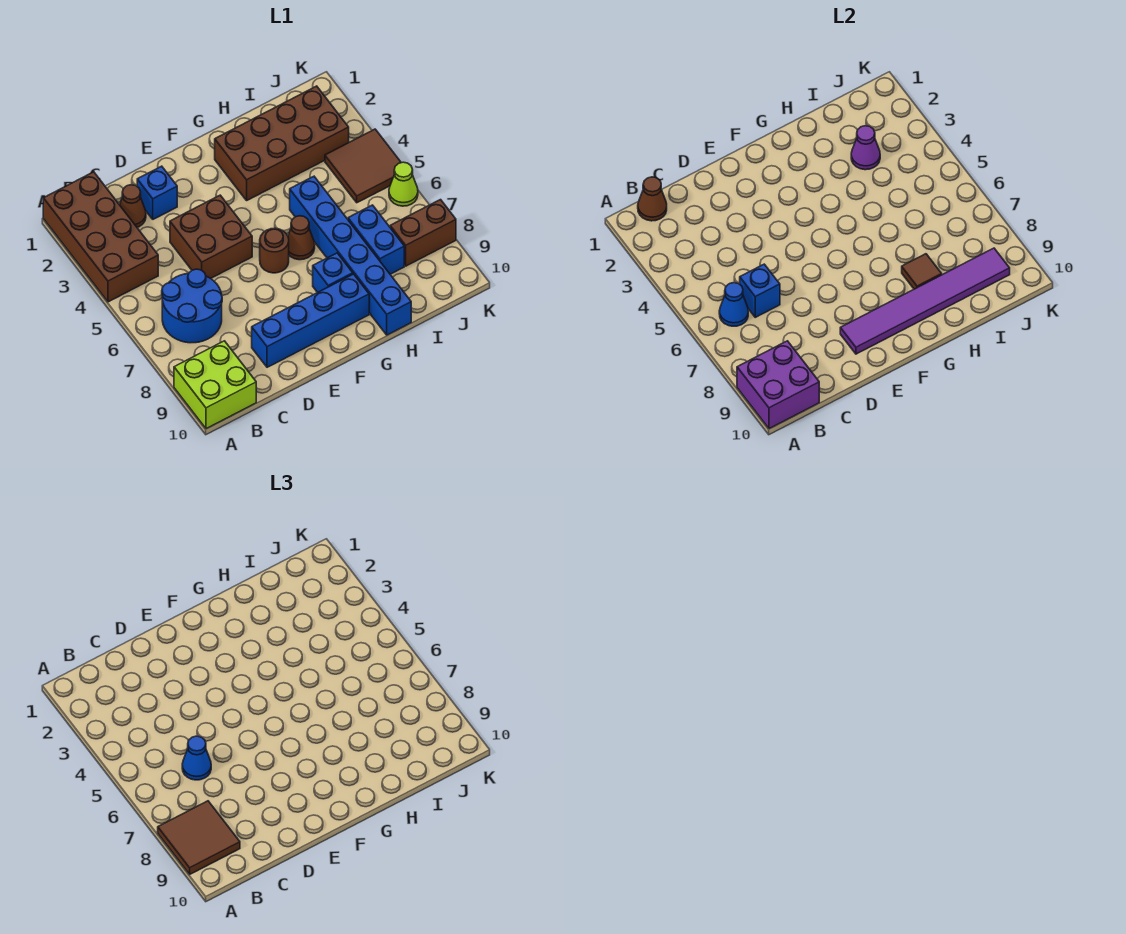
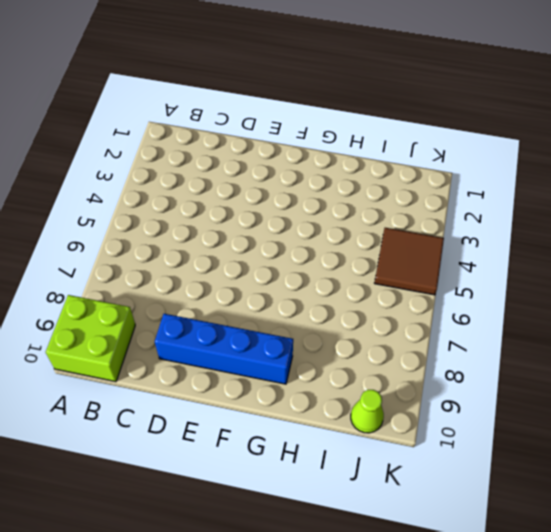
lime cone J10 level 1 -> lime cone K6 level 1
none -> brown brick A1:B4 level 1
none -> blue round brick B6:C7 level 1
none -> brown cone C2 level 1

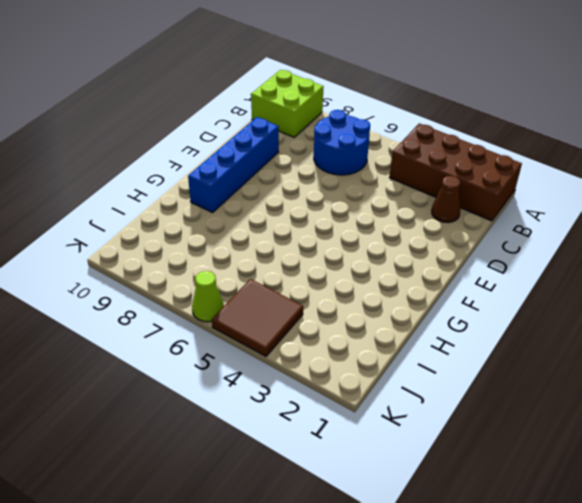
none -> blue brick D2 level 1
none -> brown brick D4:E5 level 1
none -> brown round brick F6 level 1

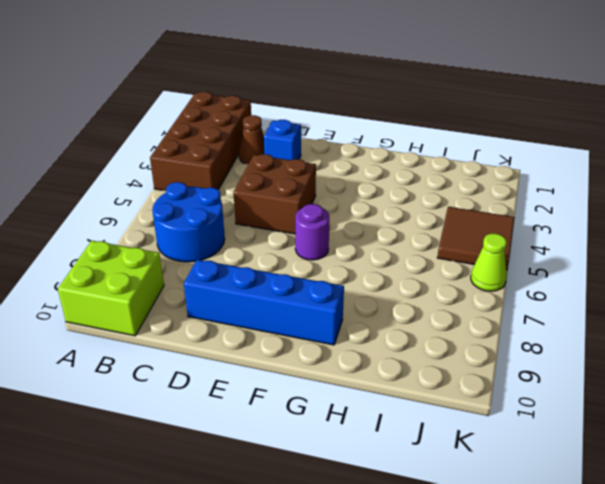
purple round brick F6 level 1 -> brown round brick F6 level 1
none -> brown brick G2:J3 level 1
none -> brown cone G6 level 1
none -> blue brick G8 level 1

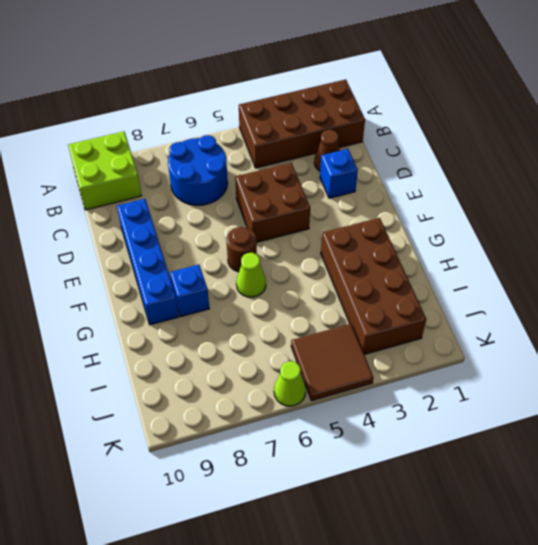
lime cone G6 level 1 -> brown cone G6 level 1
none -> blue brick H5:H10 level 1
none -> blue brick I7:I8 level 1
none -> brown brick J8:K8 level 1

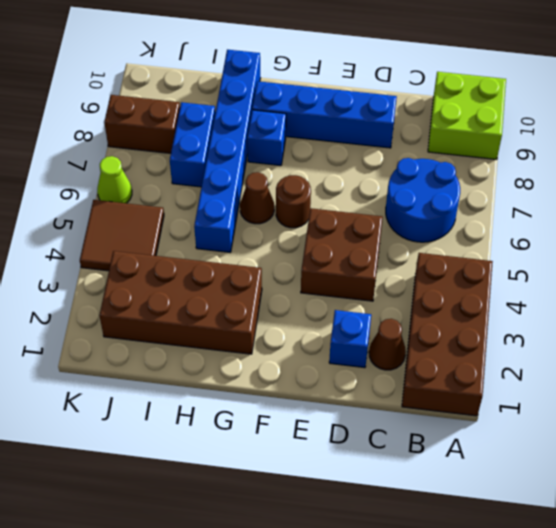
none -> purple brick A9:B10 level 2
none -> brown cone B1 level 2
none -> blue cone B6 level 2

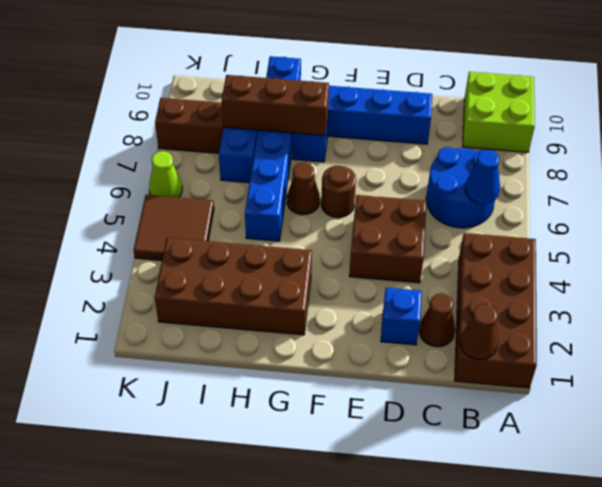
brown brick G8:I8 level 2 -> brown tile H8 level 2
none -> purple brick A9:B10 level 2
none -> blue brick C6 level 2
none -> purple tile E9:J9 level 2

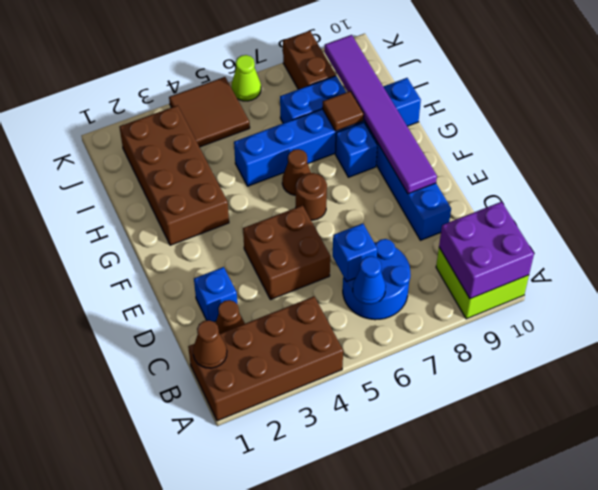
none -> purple cone I3 level 2
none -> brown tile A8:B9 level 3
none -> blue cone C6 level 3

